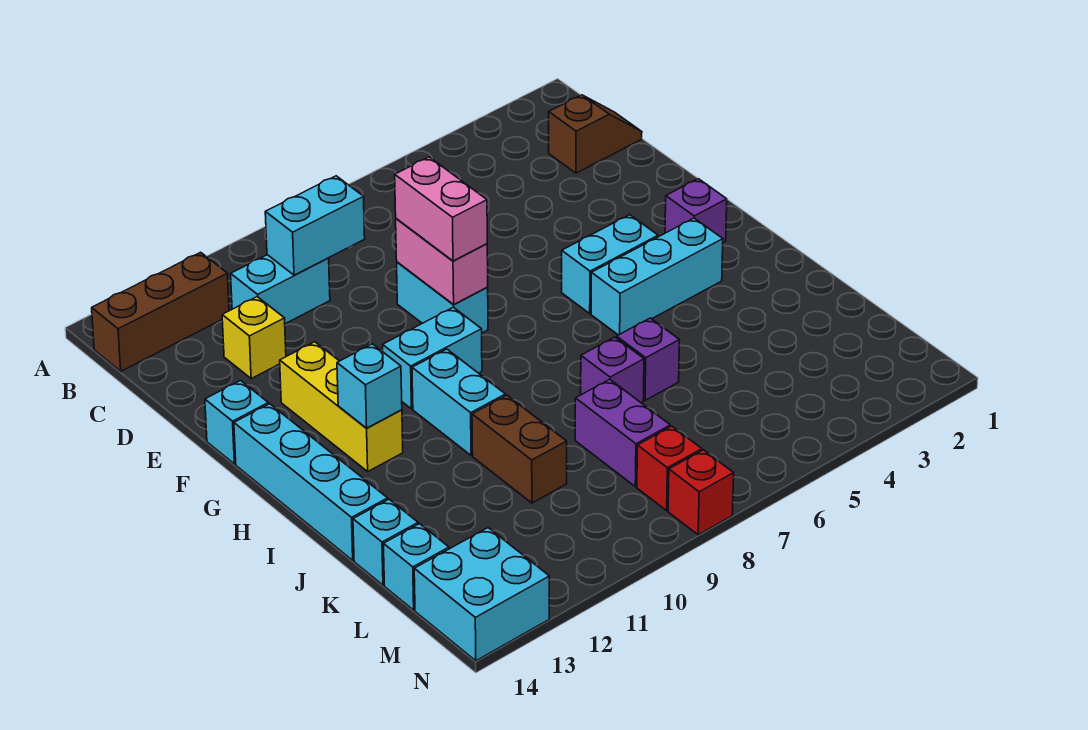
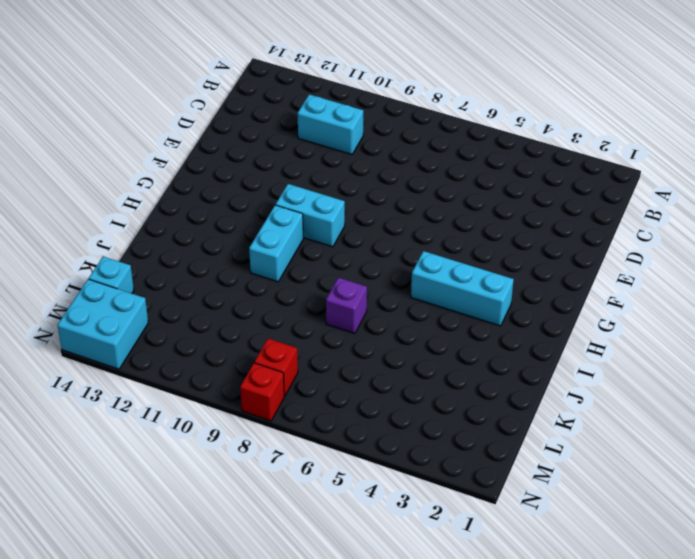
none -> brown brick B12:B14 level 1
none -> brown slope C1:C2 level 1 top 2
none -> yellow brick D12 level 1

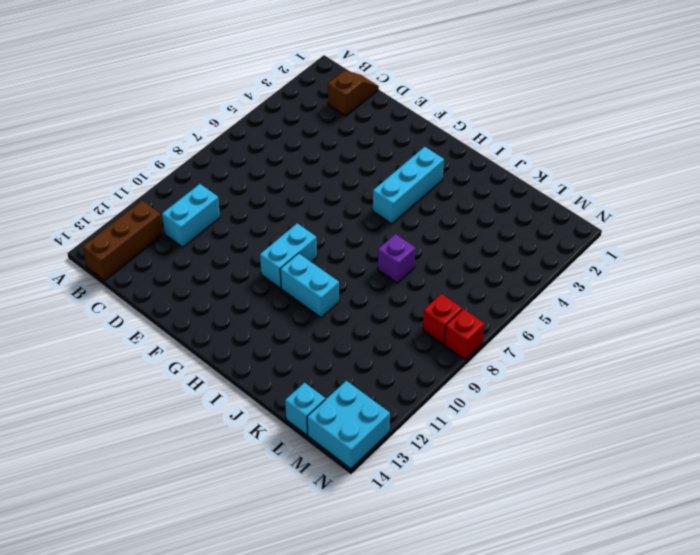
none -> yellow brick D12 level 1
none -> cyan brick E8:F8 level 1
none -> yellow brick F12:H12 level 1

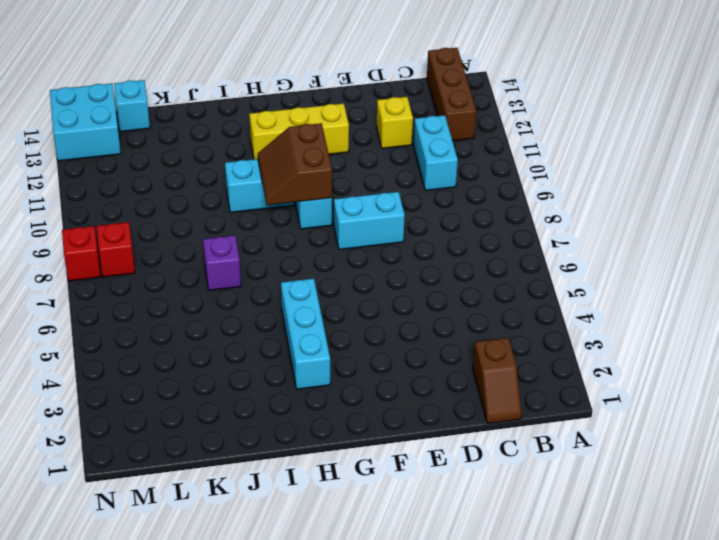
brown slope G9:H10 level 2 top G -> none
none -> cyan brick F14 level 1
none -> purple brick G2 level 1
none -> cyan brick G4:G5 level 1

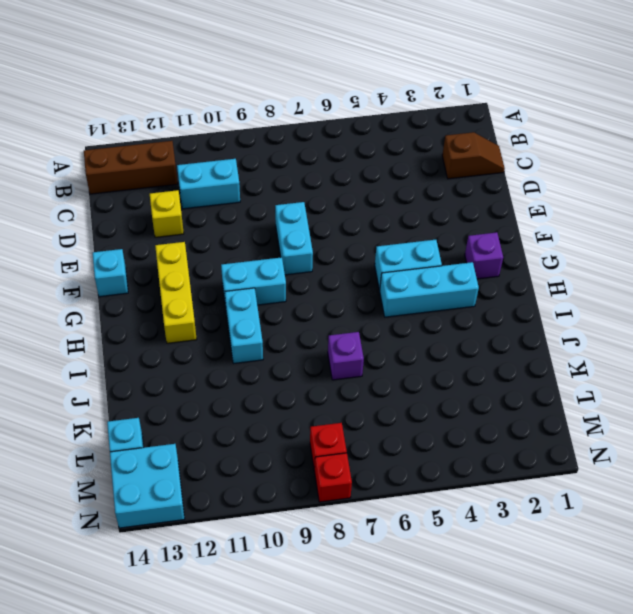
none -> cyan brick G14:J14 level 1
none -> purple brick J6 level 1
none -> brown brick J10:K10 level 1

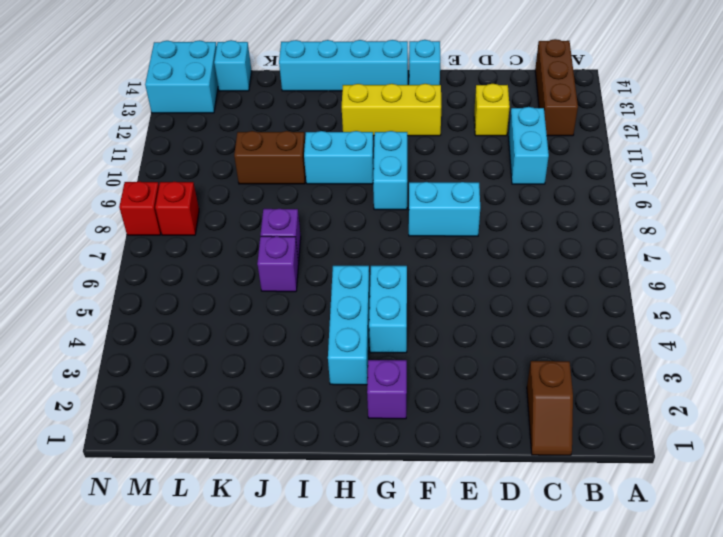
none -> purple brick K8:L8 level 1
none -> cyan brick K14 level 1
none -> cyan brick C9:C10 level 2

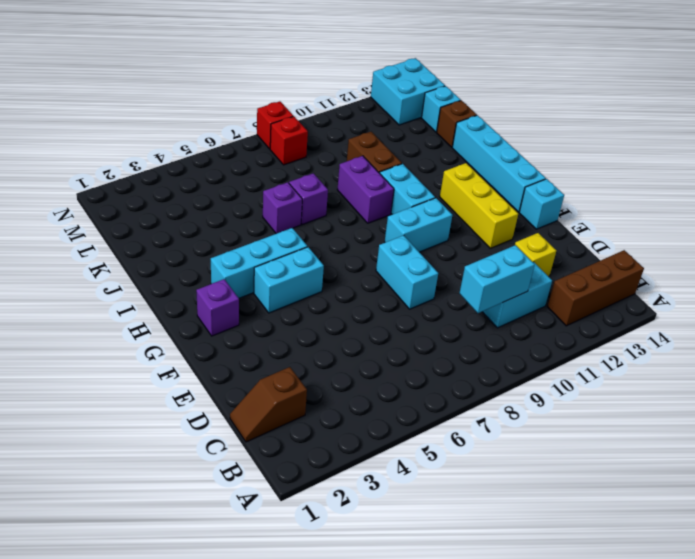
purple brick I9:J9 level 1 -> purple brick K8:L8 level 1
brown brick K14 level 1 -> cyan brick K14 level 1
none -> pink brick E8:F8 level 2
none -> cyan brick H12 level 2
none -> pink brick E8:F8 level 3

